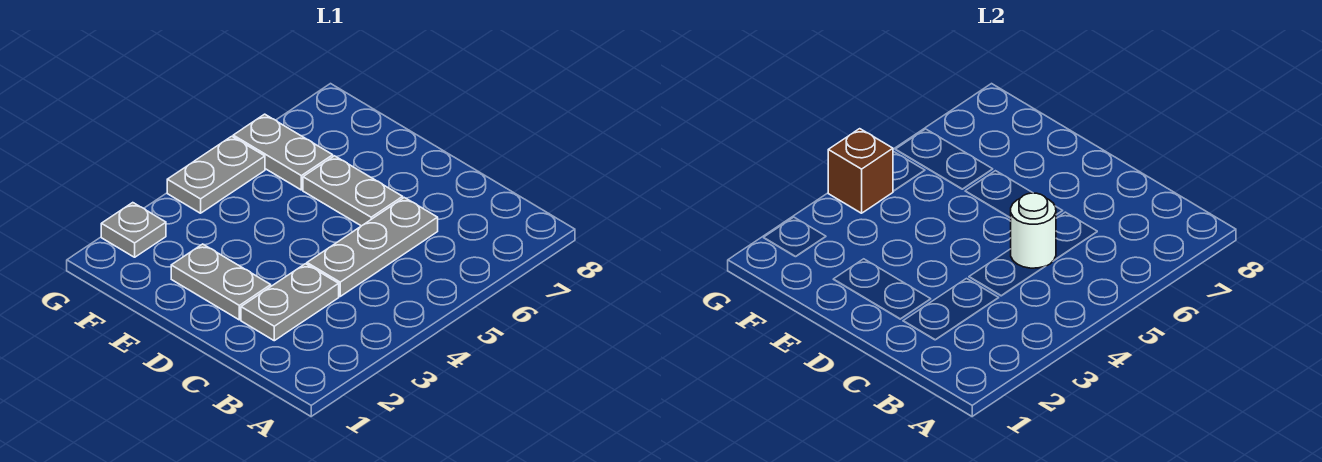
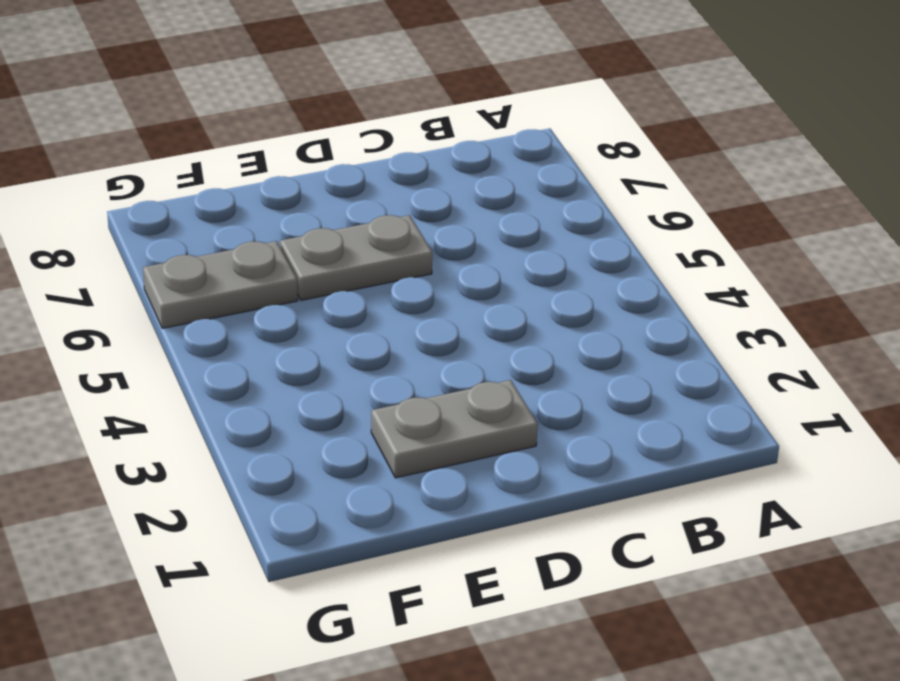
none -> grey plate C2:C3 level 1
none -> grey plate C4:C6 level 1

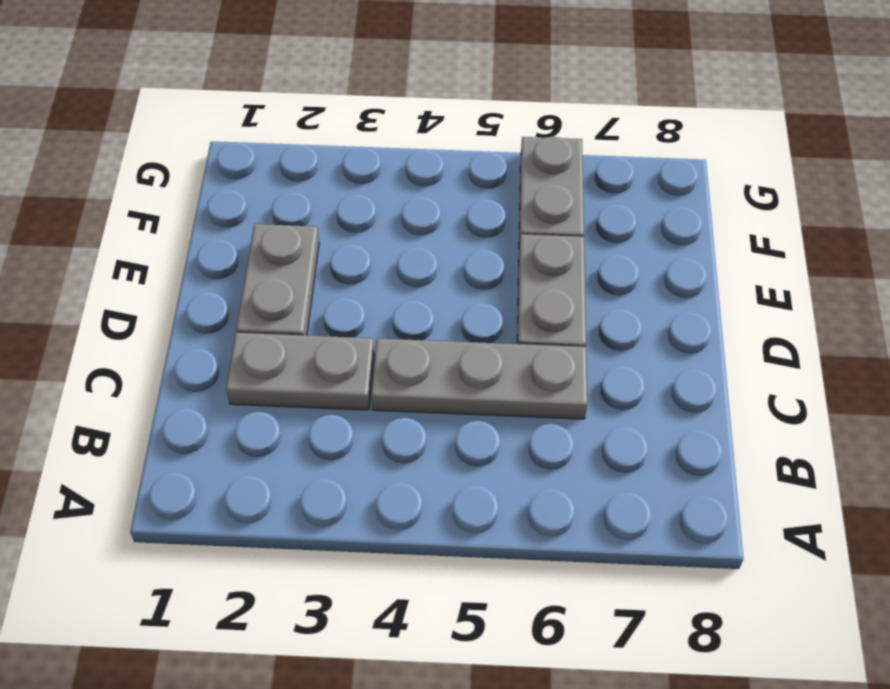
none -> grey plate G2 level 1
none -> grey plate G4:G5 level 1

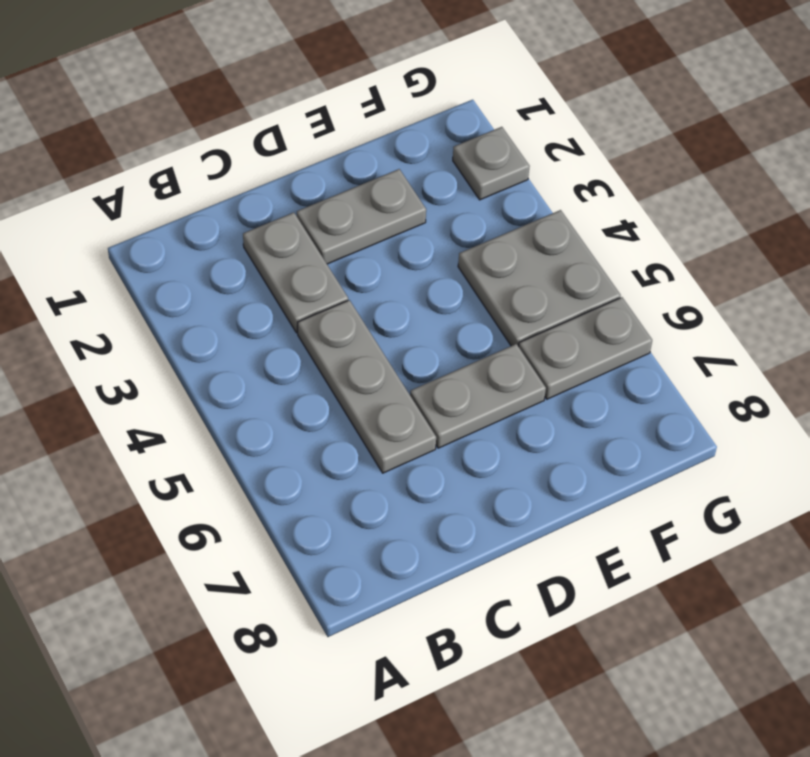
grey plate F4:G5 level 1 -> grey plate G4:G5 level 1
none -> white round brick C5 level 2
none -> brown brick G4 level 2

